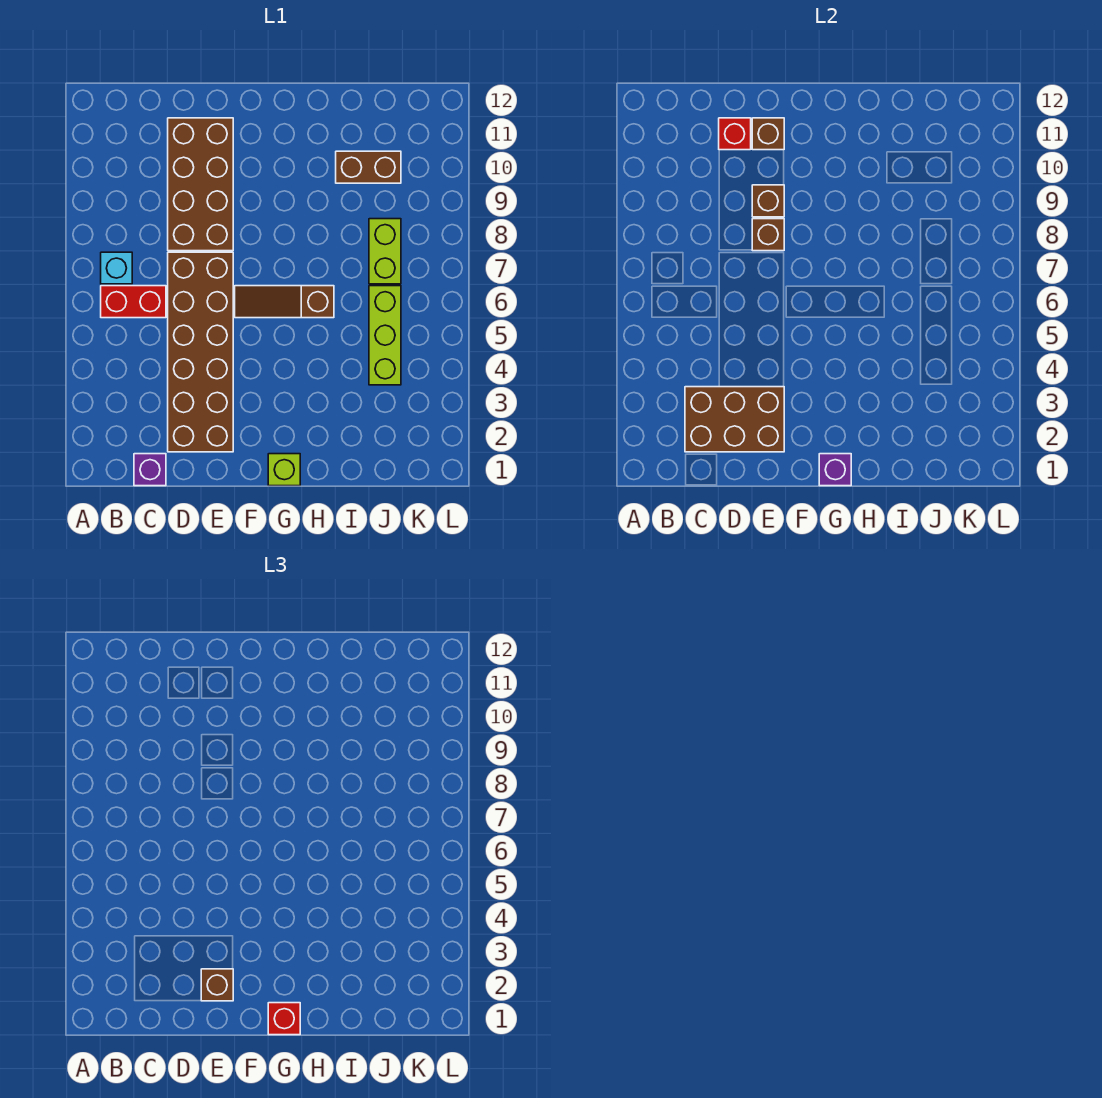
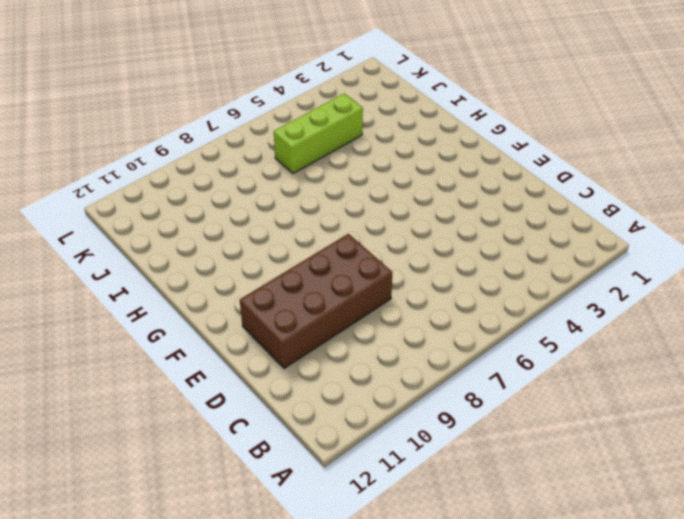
none -> red brick B6:C6 level 1
none -> cyan brick B7 level 1
none -> purple brick C1 level 1

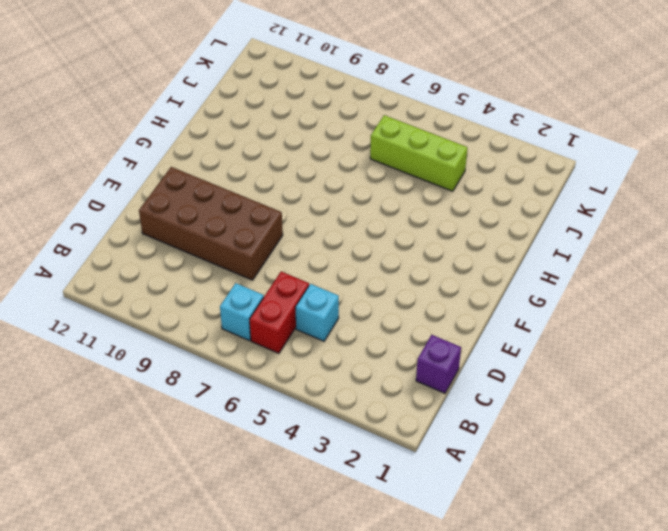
cyan brick C5 level 1 -> none
none -> brown brick D2:E7 level 1
none -> brown slope F6:H6 level 1 top H
none -> lime brick G1 level 1

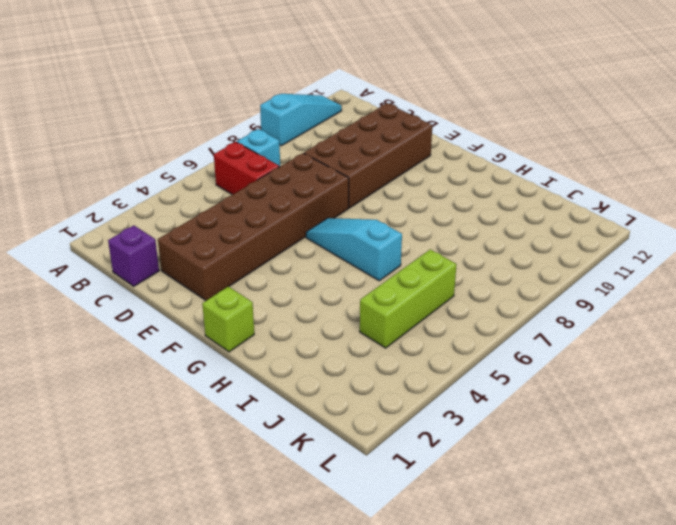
cyan slope A9:A11 level 1 top 9 -> none
cyan slope F6:H6 level 1 top H -> brown slope F6:H6 level 1 top H
none -> brown brick I10:J10 level 1
none -> lime brick J7:J8 level 1
none -> brown brick C2:E3 level 2

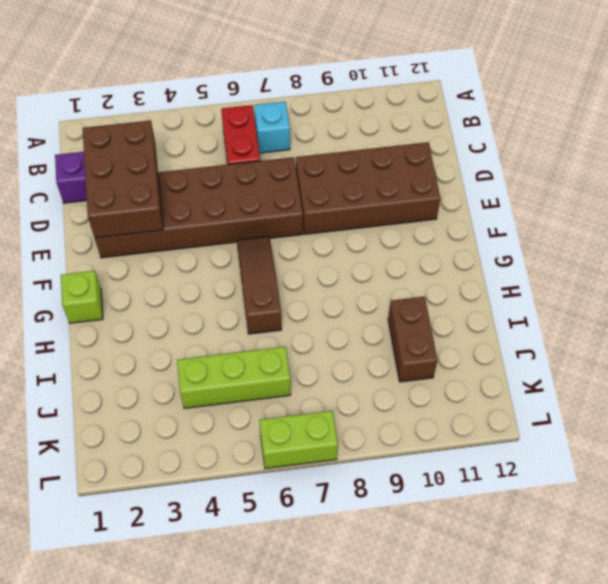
lime brick L6:L7 level 1 -> lime brick J7:J8 level 1
none -> red brick D11 level 2
none -> brown brick E8 level 2
none -> brown brick E9 level 2

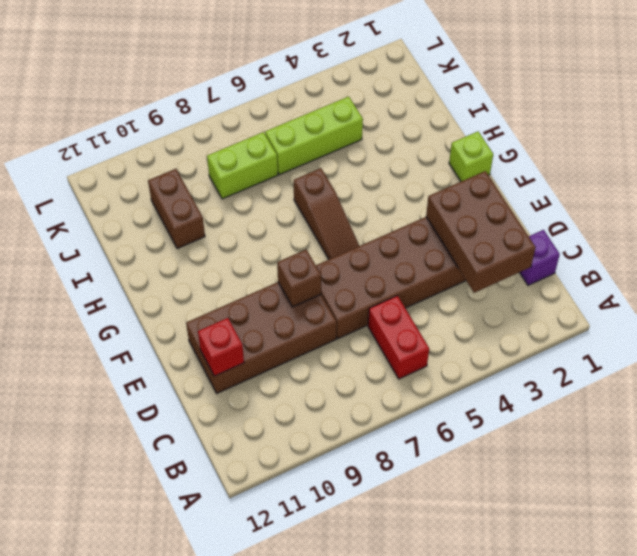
none -> cyan brick B7 level 1
none -> brown brick E9 level 2
none -> brown brick E11 level 2

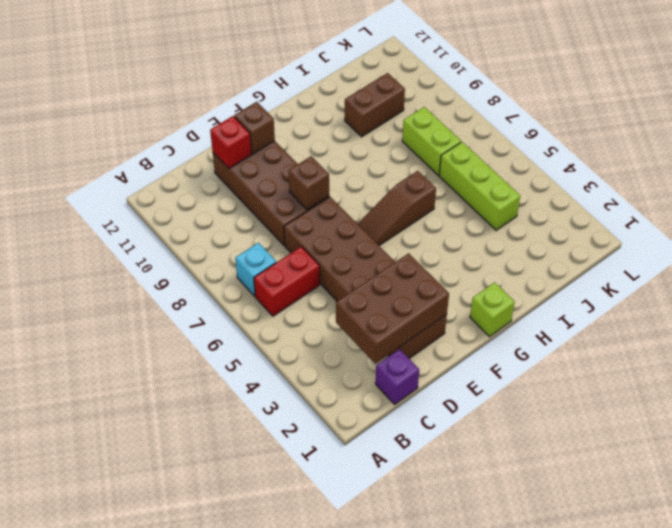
none -> brown brick E9 level 2
none -> purple brick G1 level 2
none -> brown brick E2 level 3

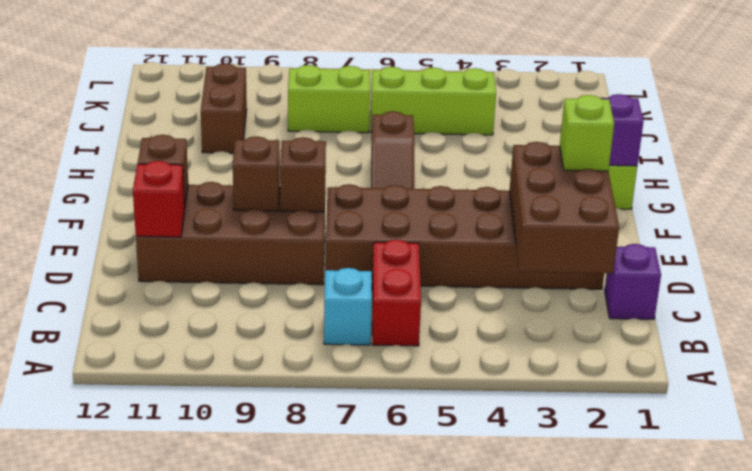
lime brick E2 level 3 -> brown brick E2 level 3
none -> red brick G1 level 3

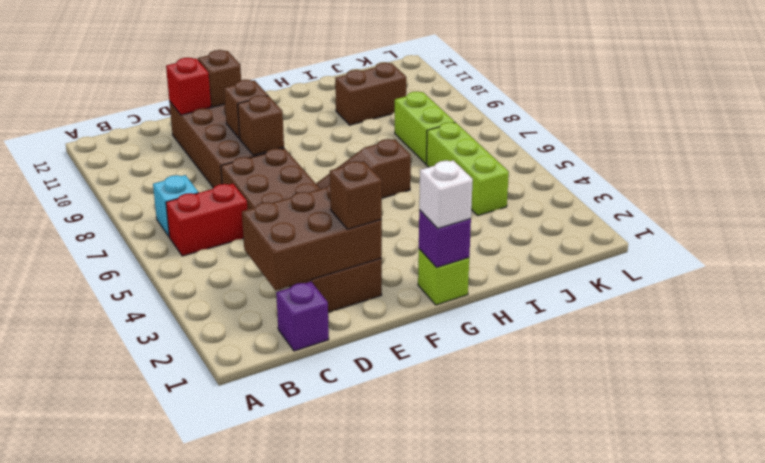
white brick G1 level 3 -> red brick G1 level 3

